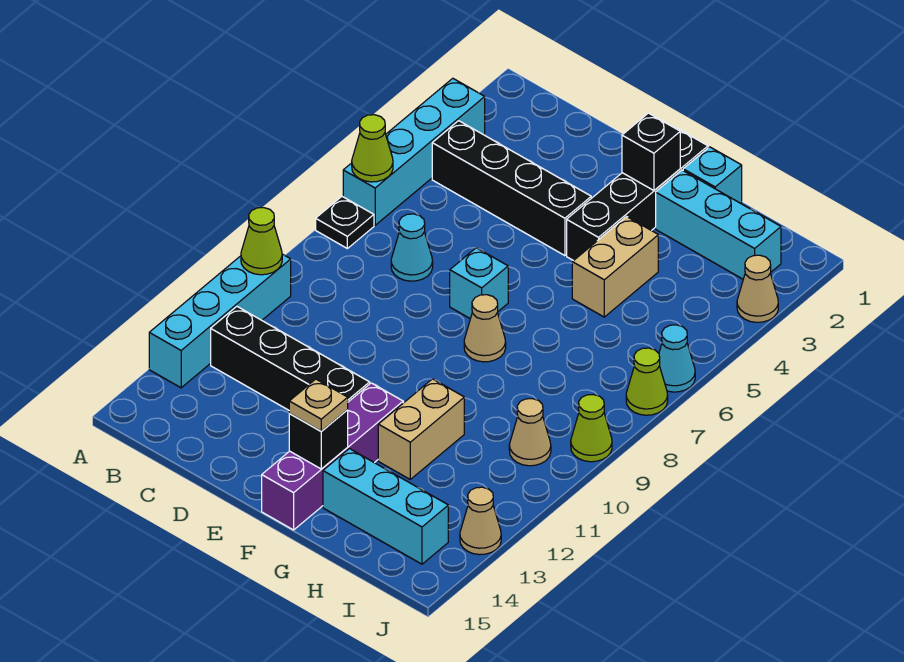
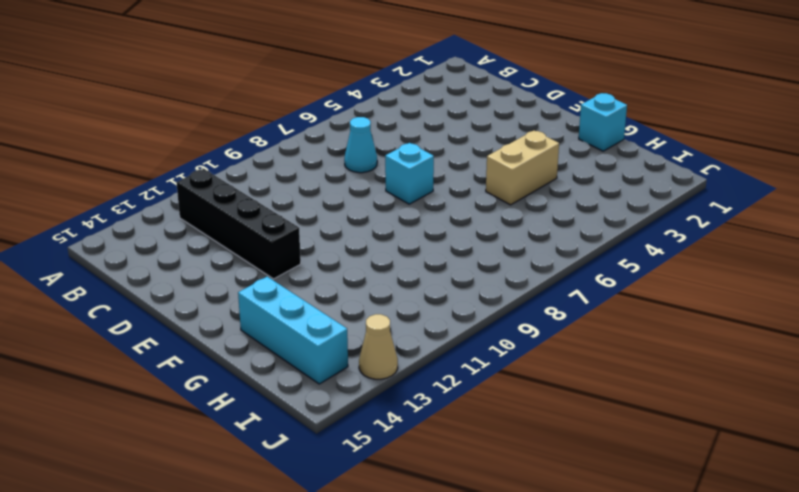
none -> cyan brick A3:A6 level 1
none -> black plate A7 level 1
none -> cyan brick A10:A13 level 1

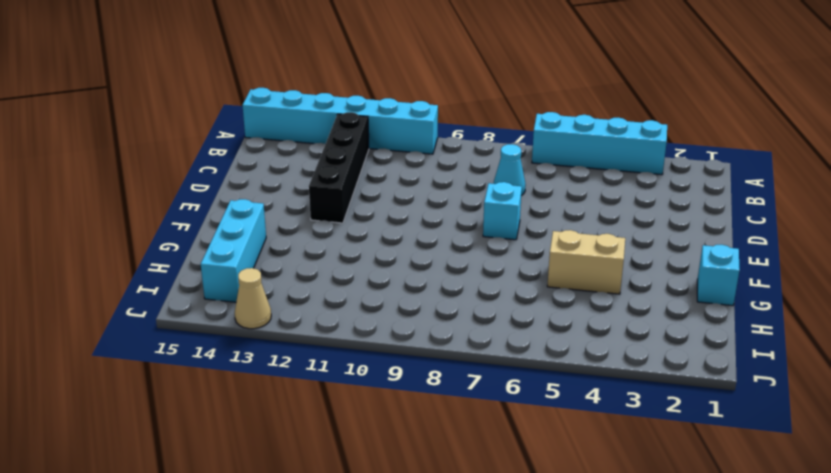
cyan brick A10:A15 level 1 -> cyan brick A10:A13 level 1
none -> black plate A7 level 1
none -> black brick B4:E4 level 1
none -> black brick F1:F4 level 1

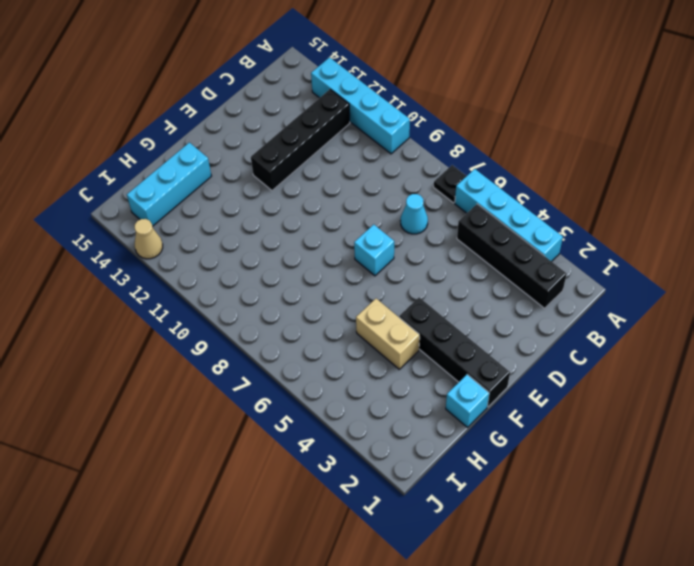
black brick B2:B5 level 1 -> black brick B4:E4 level 1
none -> tan cone F8 level 1
none -> purple brick F12:F15 level 1
none -> cyan brick G2:I2 level 1

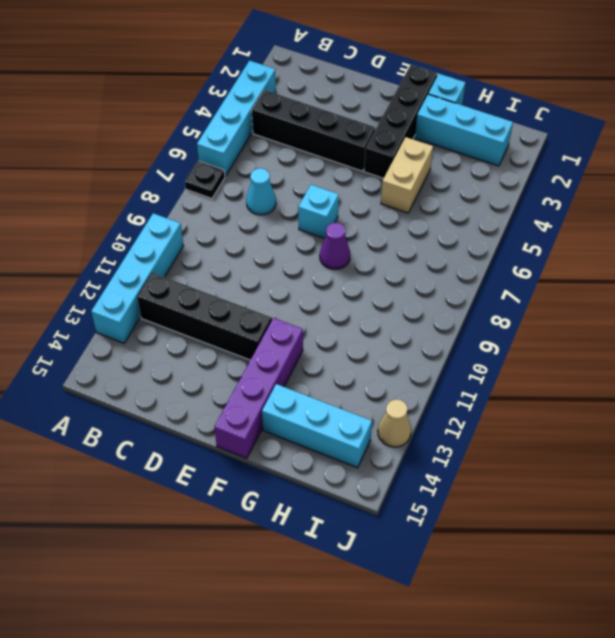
purple cone F8 level 1 -> tan cone F8 level 1
none -> tan brick G11:G12 level 1
none -> tan cone I10 level 1
none -> tan cone J3 level 1

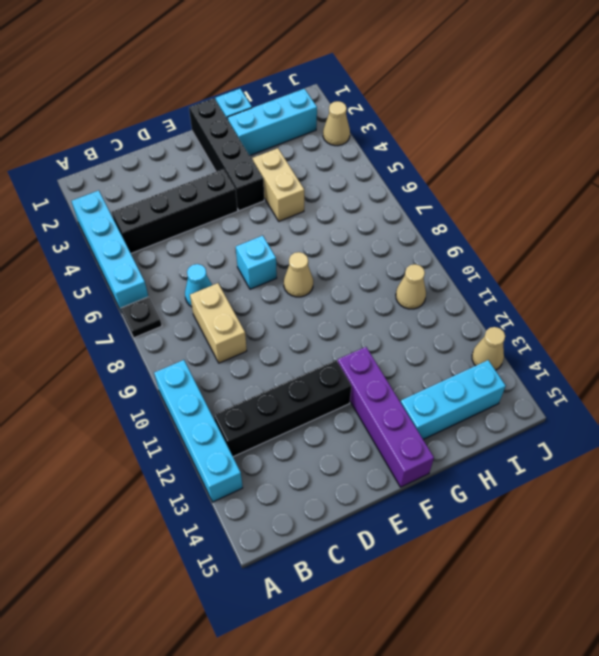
tan brick C8:C9 level 1 -> tan brick G11:G12 level 1
none -> cyan cone J6 level 1
none -> lime cone J7 level 1
none -> lime cone J9 level 1

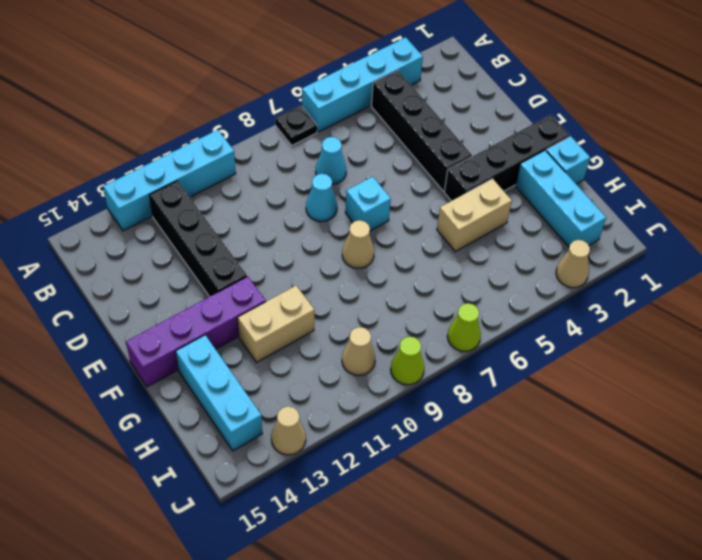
cyan cone D8 level 1 -> cyan cone J6 level 1
none -> lime cone A6 level 2
none -> lime cone A10 level 2
none -> black brick F2 level 2

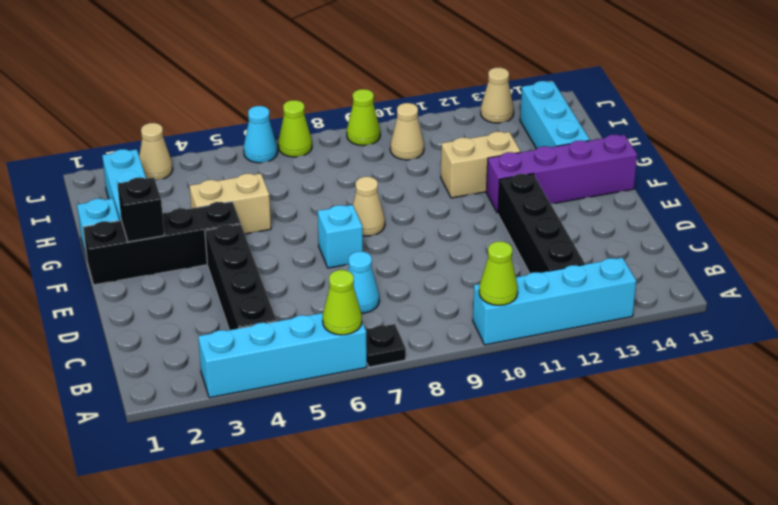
none -> black brick F14 level 2
none -> tan plate F14 level 3

